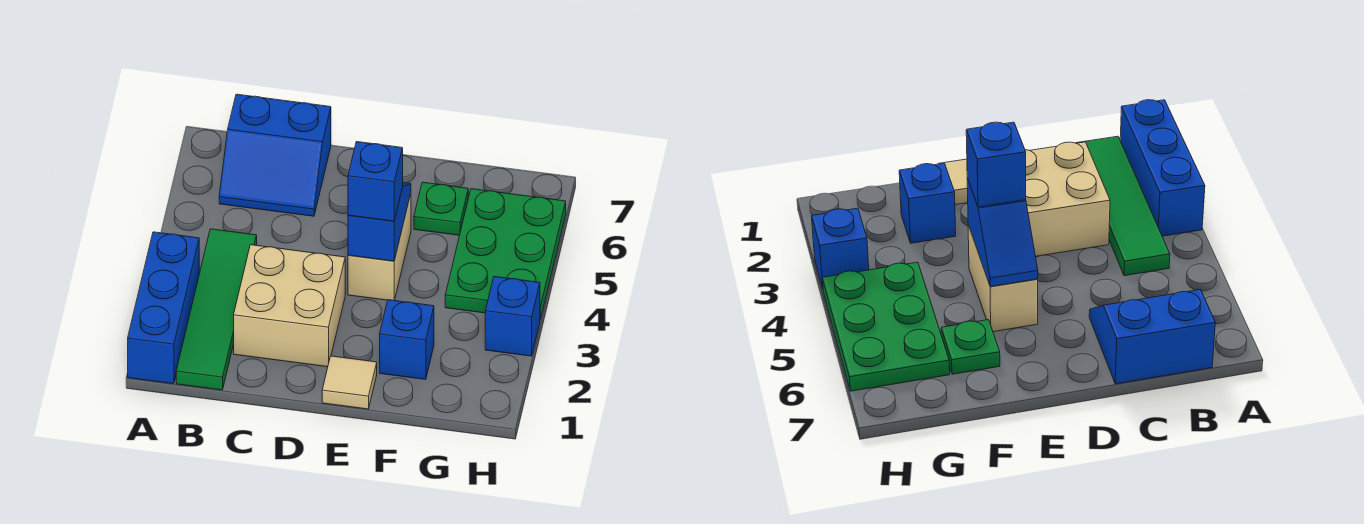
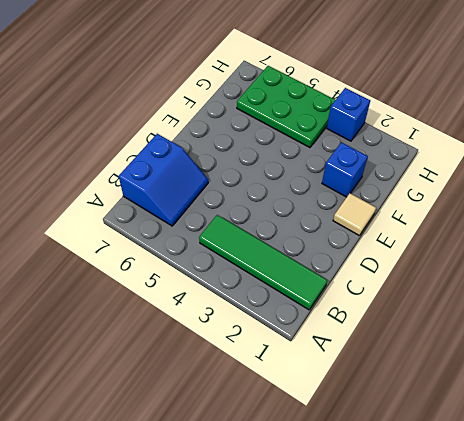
none -> blue brick A1:A3 level 1
none -> tan brick C2:D3 level 1
none -> tan brick E4:E5 level 1

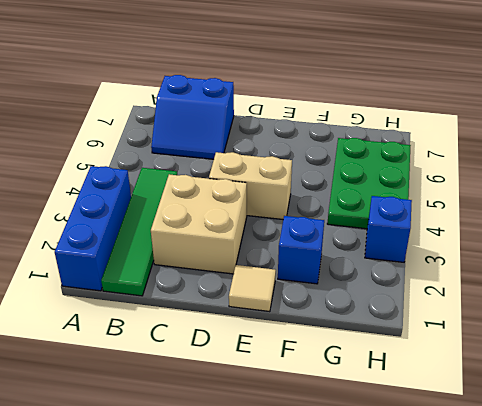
tan brick D4:E4 level 1 -> tan brick E4:E5 level 1
none -> green plate F6 level 1
none -> blue slope E4:E5 level 2 top 4
none -> blue brick E4 level 3

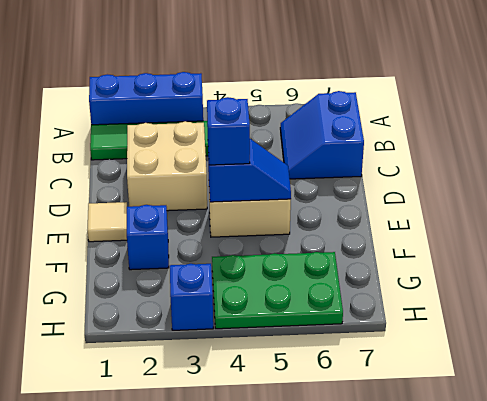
none -> green plate F6 level 1

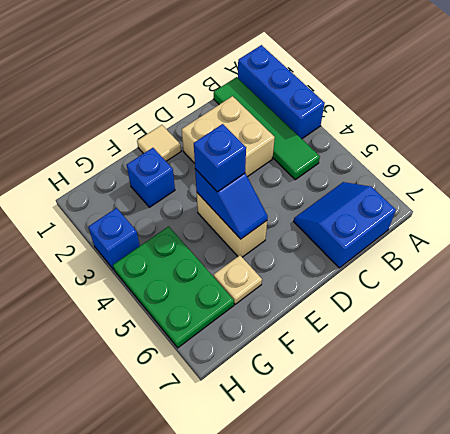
tan plate F6 level 1 -> green plate F6 level 1

